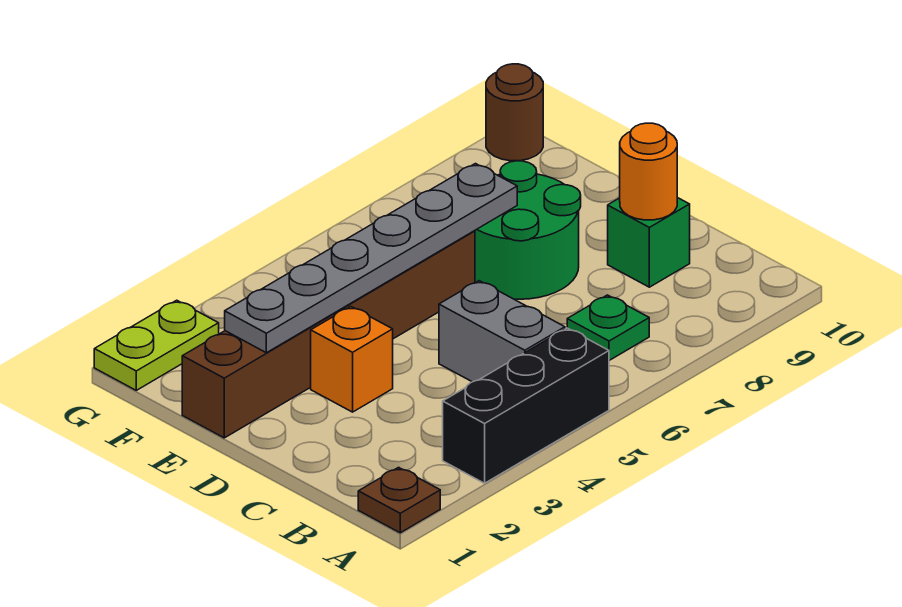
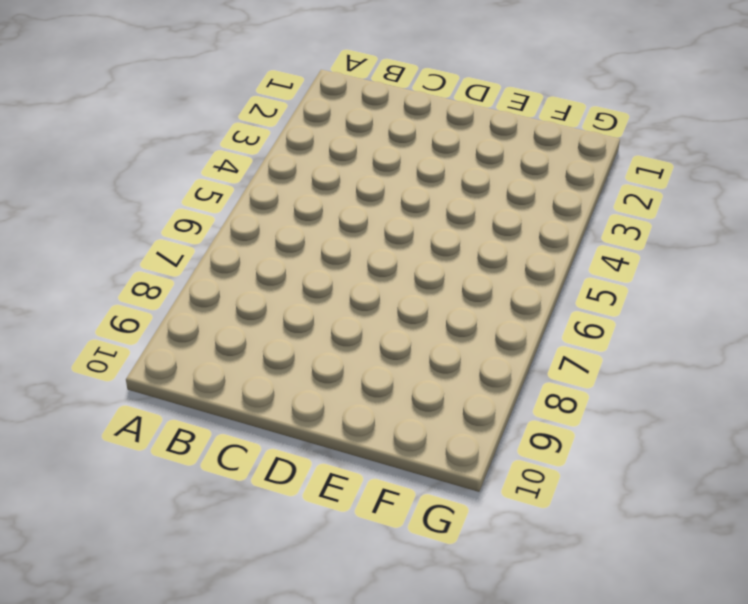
none -> brown plate A1 level 1
none -> black brick A3:A5 level 1
none -> grey brick B5:C5 level 1

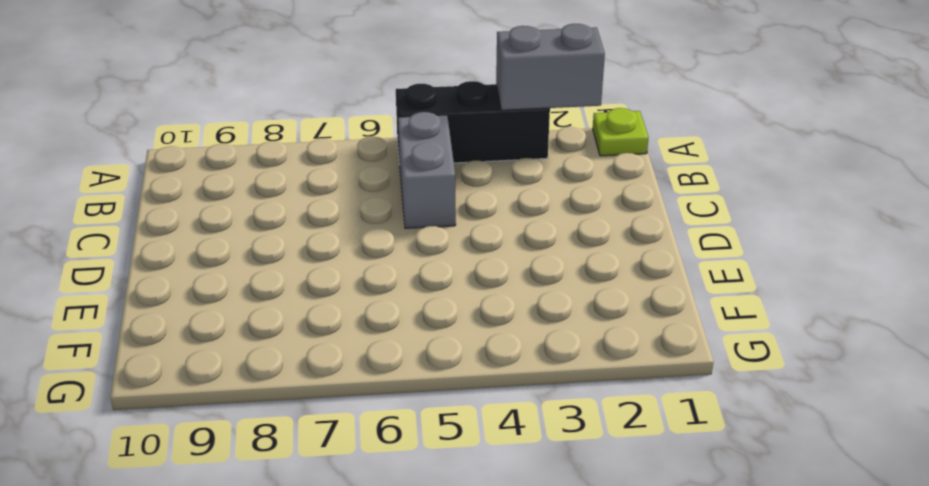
lime plate A1 level 1 -> brown plate A1 level 1
grey brick A2:A3 level 2 -> none
none -> green plate B7 level 1
none -> green brick C9 level 1
none -> orange brick D3 level 1

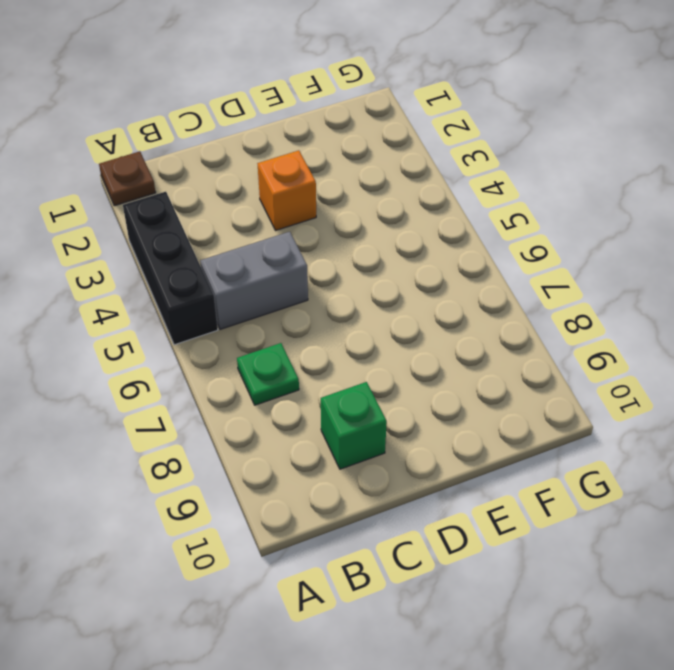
none -> green round brick D7:E8 level 1
none -> brown brick E1:E6 level 1
none -> lime plate G1:G2 level 1

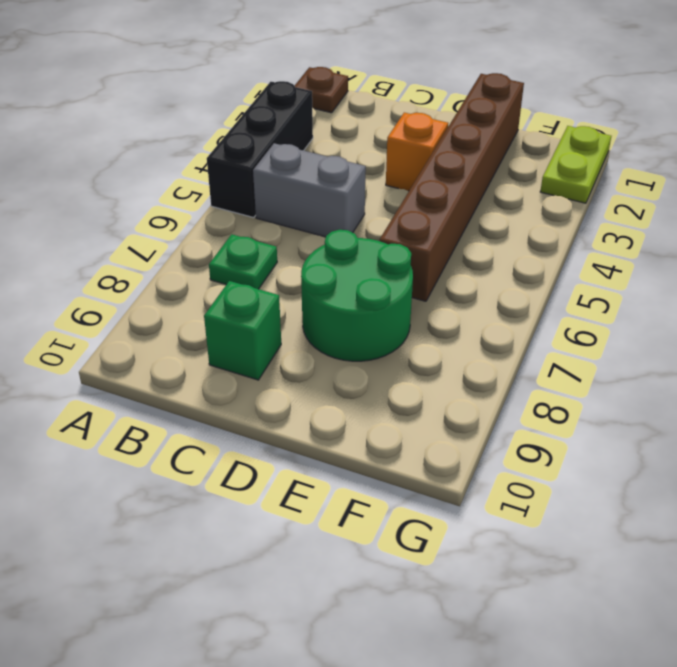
none -> brown round brick G10 level 1
none -> orange round brick C9 level 2
none -> grey plate E2:E7 level 2

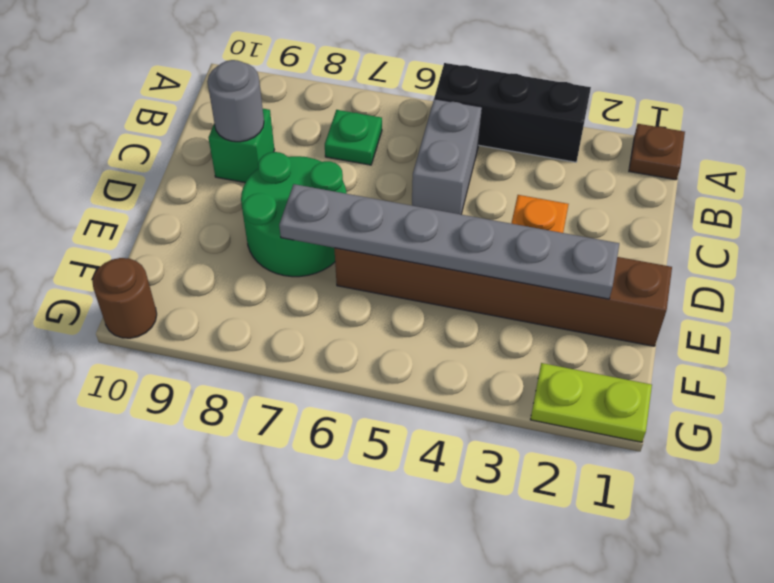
grey round brick C9 level 2 -> orange round brick C9 level 2

